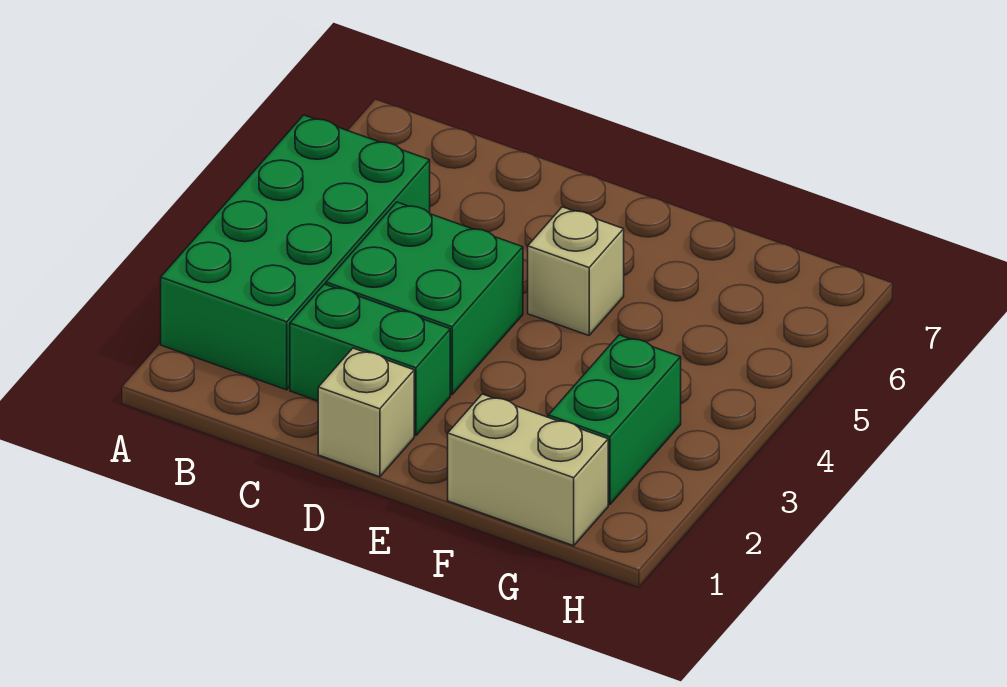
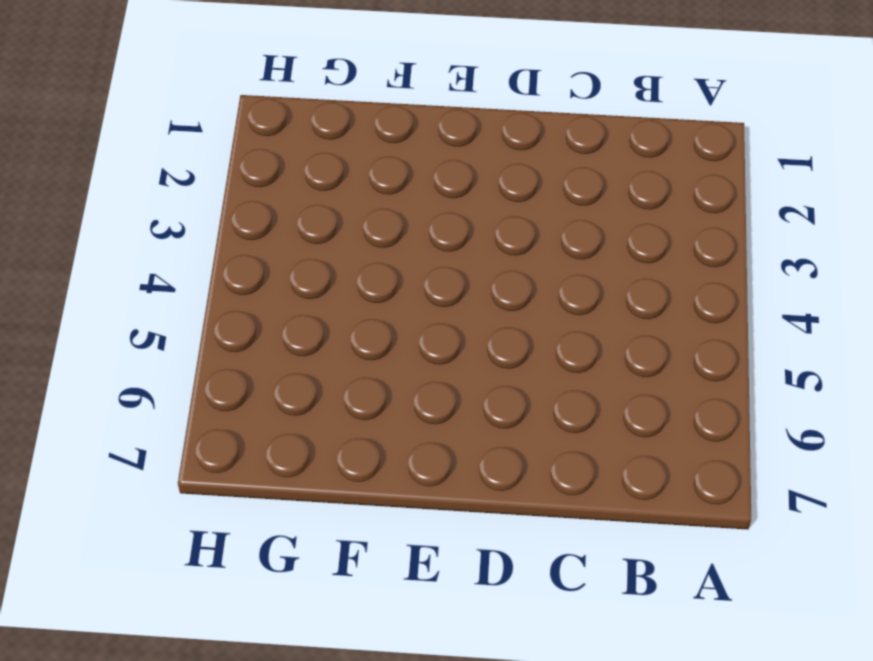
none -> green brick A2:B5 level 1
none -> green brick C2:D2 level 1

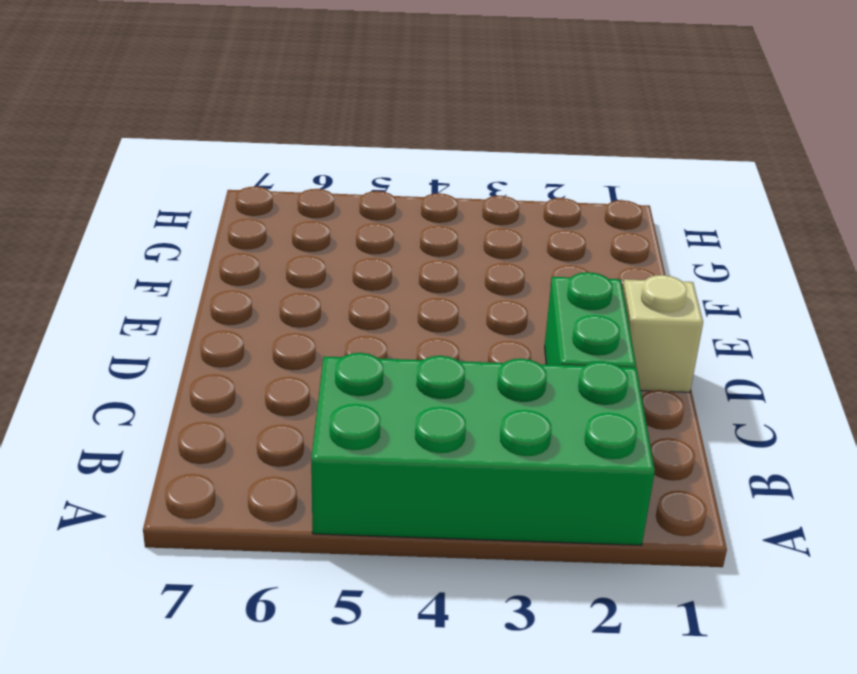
none -> green brick C3:D4 level 1
none -> tan brick E5 level 1

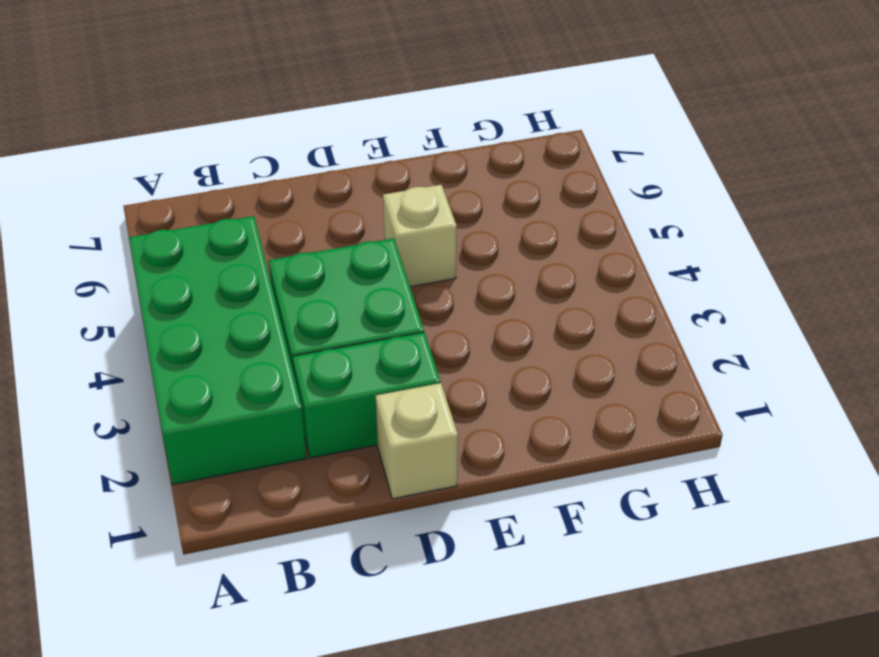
none -> tan brick F1:G1 level 1
none -> green brick G2:G3 level 1

